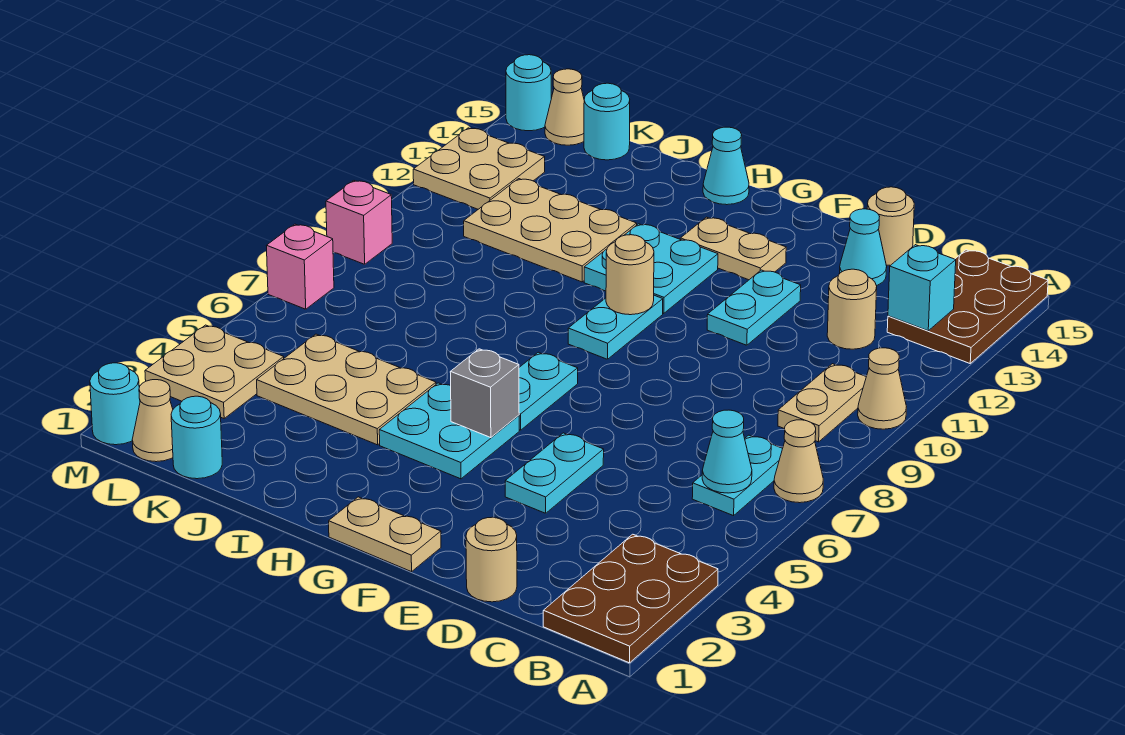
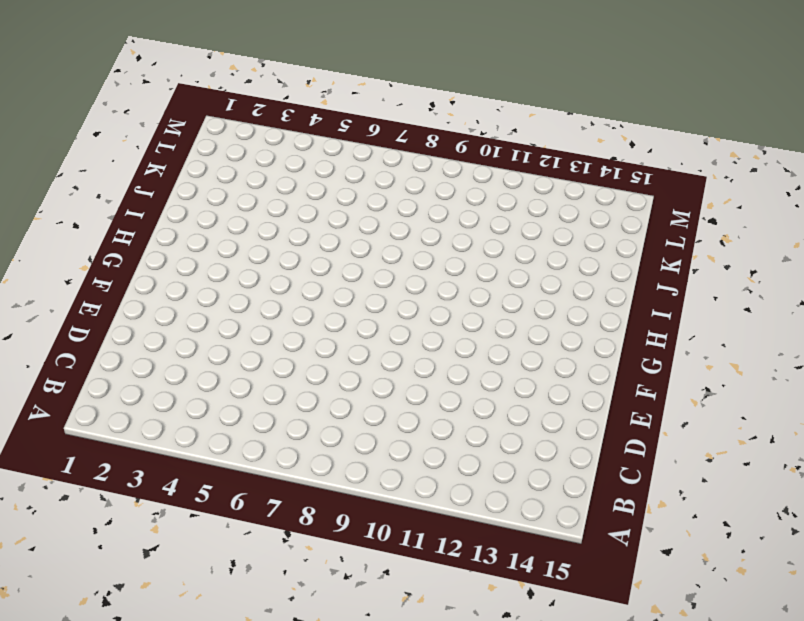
none -> brown plate A1:B3 level 1
none -> tan cone A7 level 1
none -> tan cone A10 level 1
none -> brown plate A13:B15 level 1

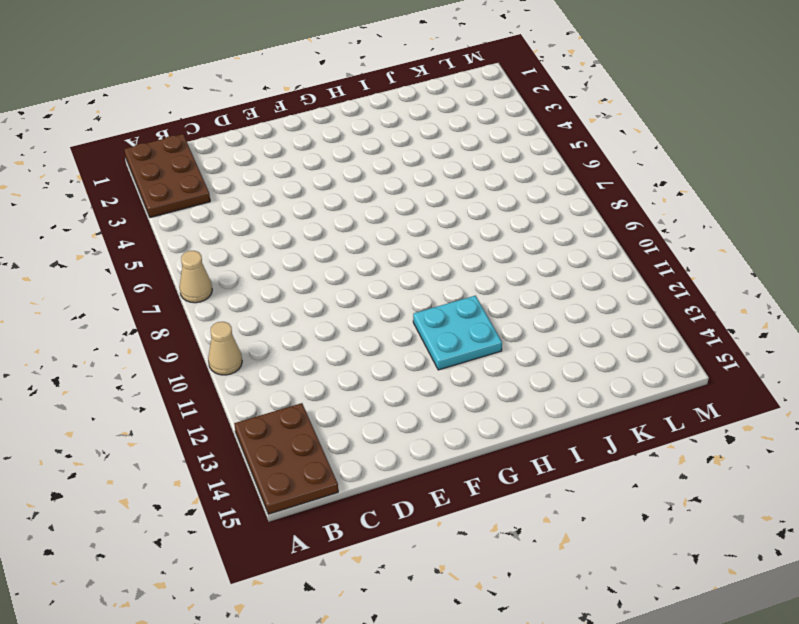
none -> cyan plate B6:B7 level 1
none -> tan plate B9:B10 level 1
none -> tan round brick C12 level 1
none -> tan round brick D1 level 1

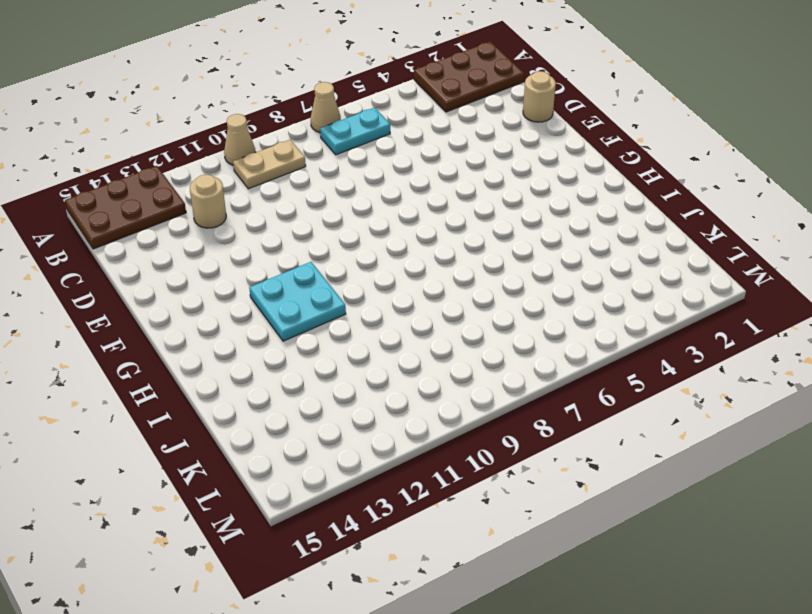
none -> cyan cone D14 level 1
none -> tan round brick D15 level 1
none -> cyan plate E4:E5 level 1
none -> cyan plate E11:E12 level 1

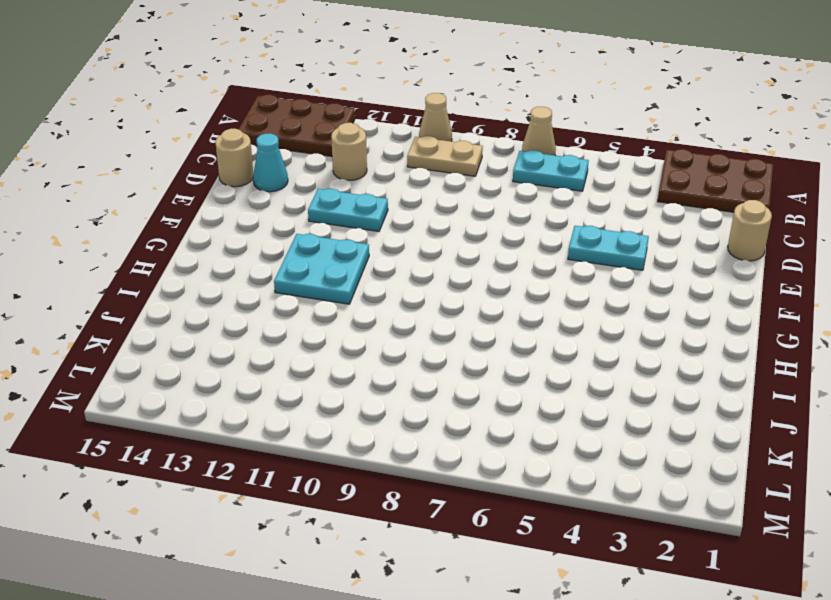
none -> tan plate F1:G1 level 1
none -> tan plate F13:G13 level 1
none -> cyan plate G4:H5 level 1
none -> cyan plate G6:G7 level 1

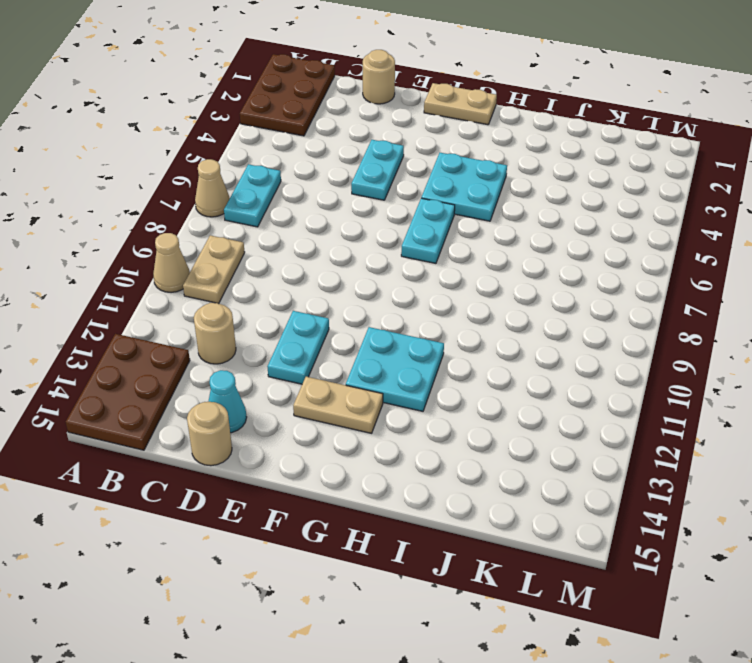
none -> cyan plate G9:G10 level 1
none -> cyan cone H15 level 1
none -> tan plate I4:K5 level 1
none -> tan plate I11:K12 level 1

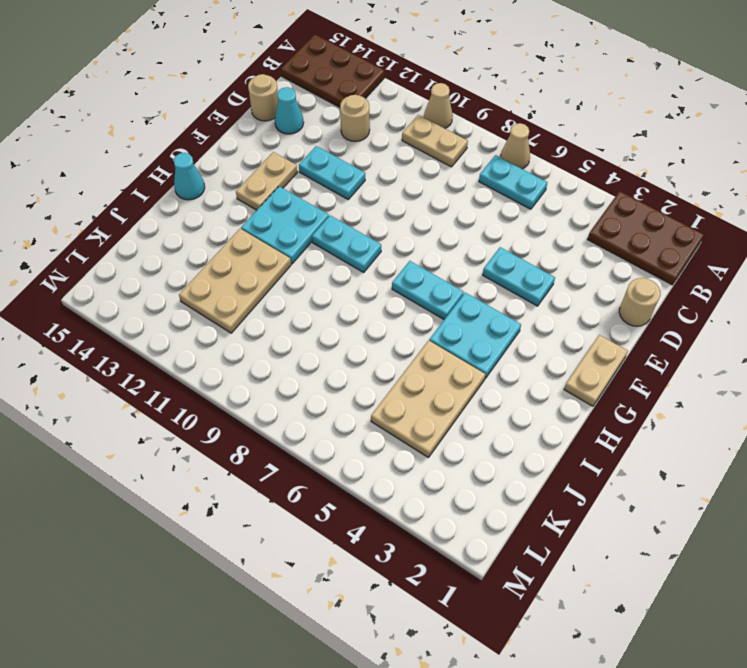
none -> cyan round brick K1 level 1
none -> cyan round brick K15 level 1
none -> tan cone L1 level 1
none -> tan plate L3:M4 level 1

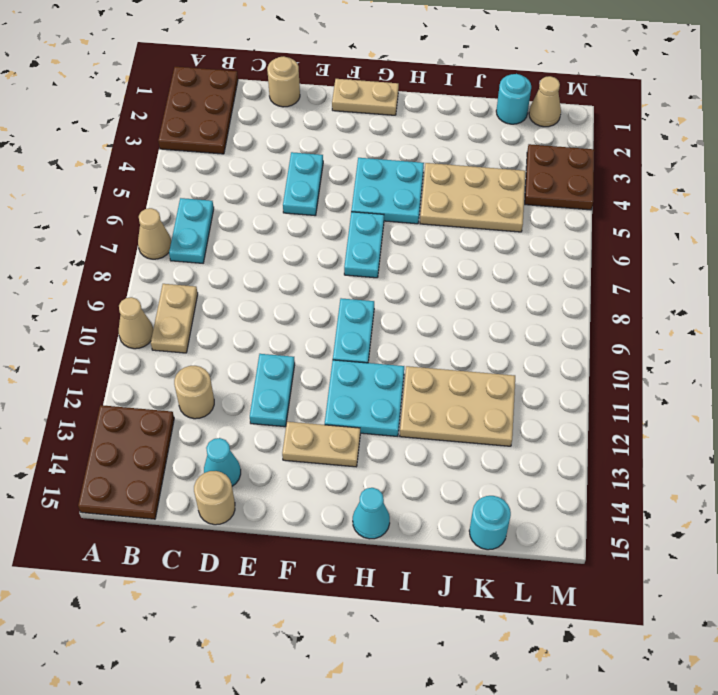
brown plate L3:M4 level 1 -> tan plate L3:M4 level 1
none -> tan plate L12:M13 level 1
none -> tan cone L15 level 1
none -> cyan round brick M1 level 1
none -> pink brick M7 level 1

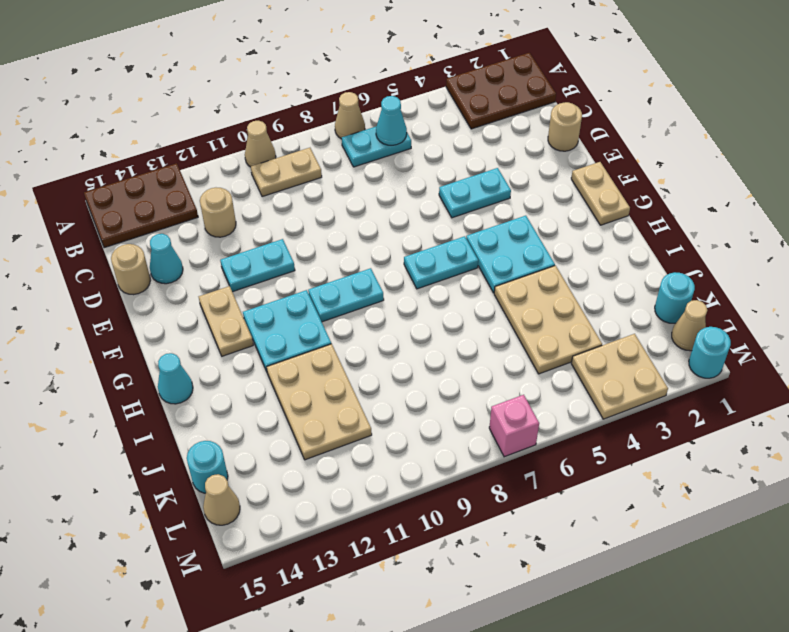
none -> tan plate L12:M13 level 1
none -> pink brick M9 level 1
none -> cyan round brick M15 level 1
none -> cyan brick B13 level 2

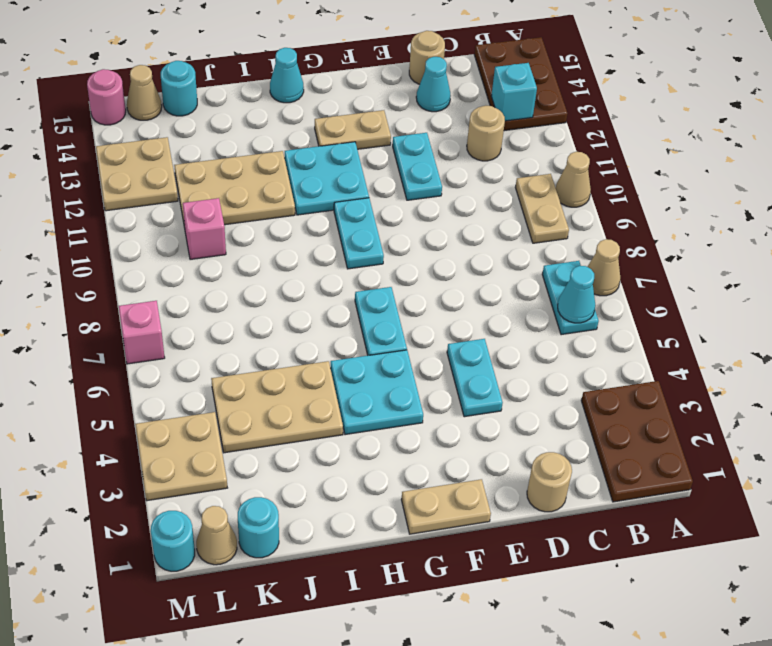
pink brick K10 level 1 -> pink brick M9 level 1
pink round brick M15 level 1 -> cyan round brick M15 level 1
none -> grey brick G5 level 2
none -> tan round brick G10 level 2

